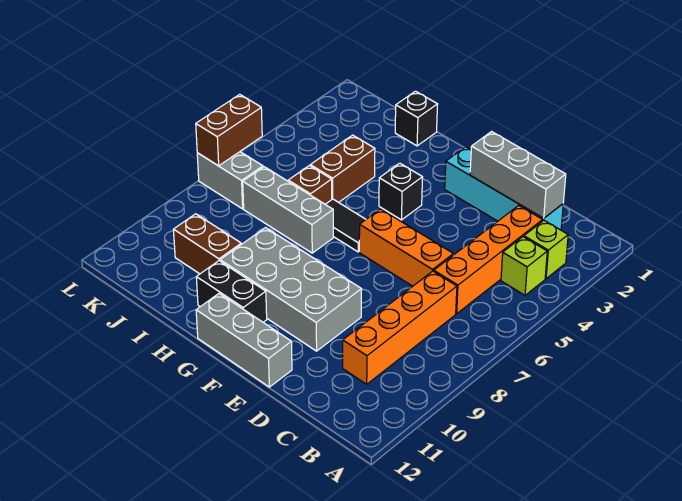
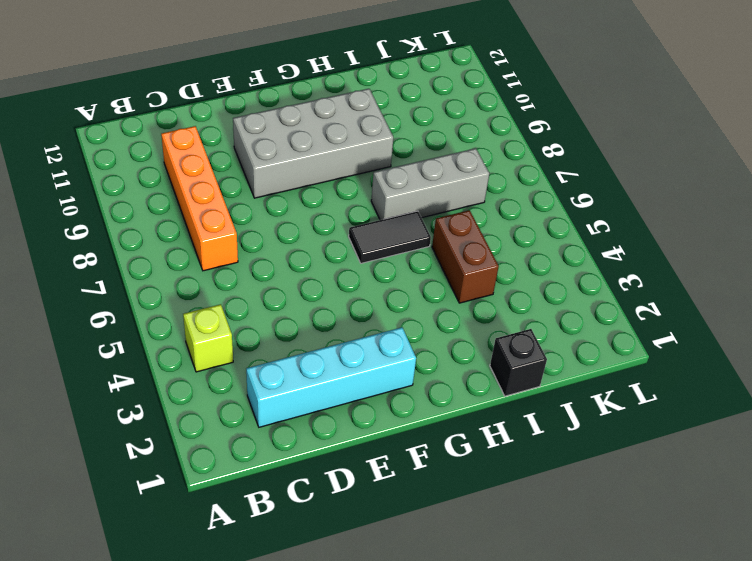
none -> lime brick B3 level 1
none -> orange brick C3:C6 level 1
none -> orange brick D6:F6 level 1

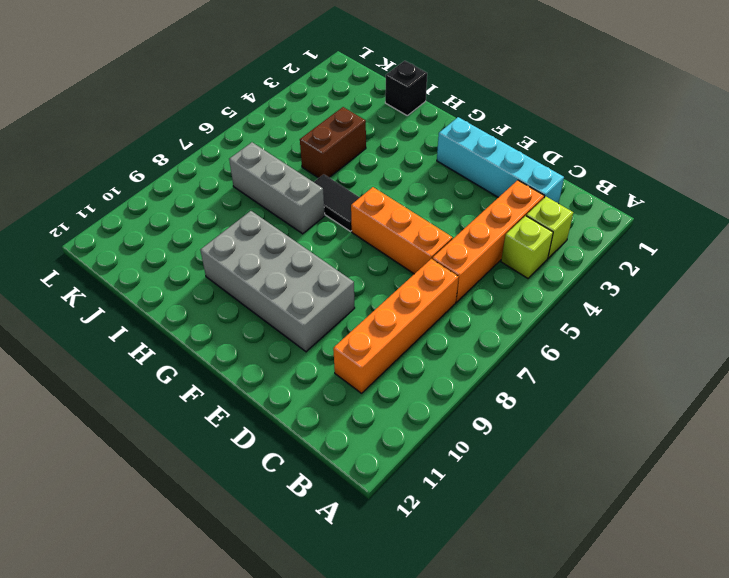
none -> grey brick E12:G12 level 1
none -> black brick G4 level 1
none -> black brick G11:H11 level 1

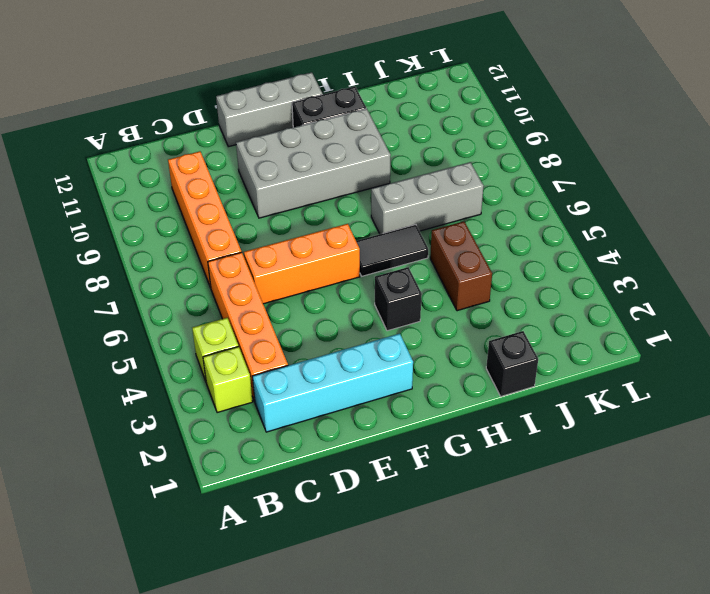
none -> brown brick I6 level 1
none -> brown brick I10:J10 level 1
none -> grey brick K7:L7 level 1

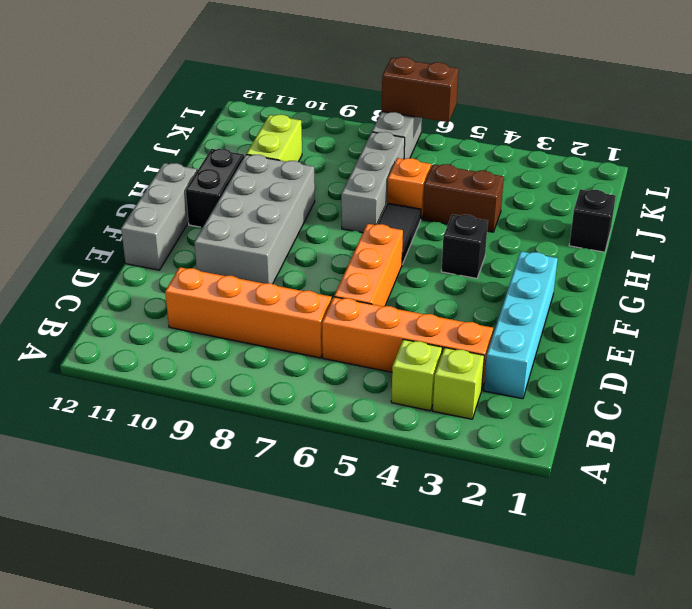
orange brick I6 level 1 -> brown brick I6 level 1
lime brick I10:J10 level 1 -> brown brick I10:J10 level 1
none -> grey brick C2:E2 level 2

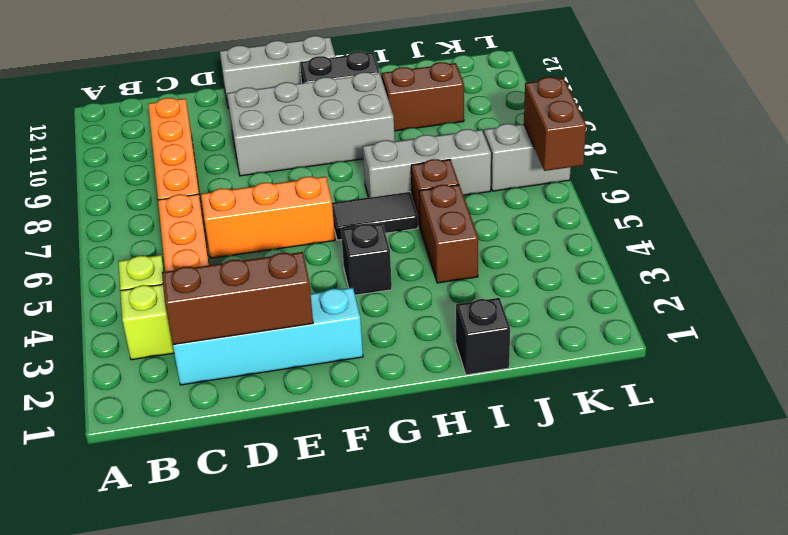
brown brick C2:E2 level 2 -> grey brick C2:E2 level 2

